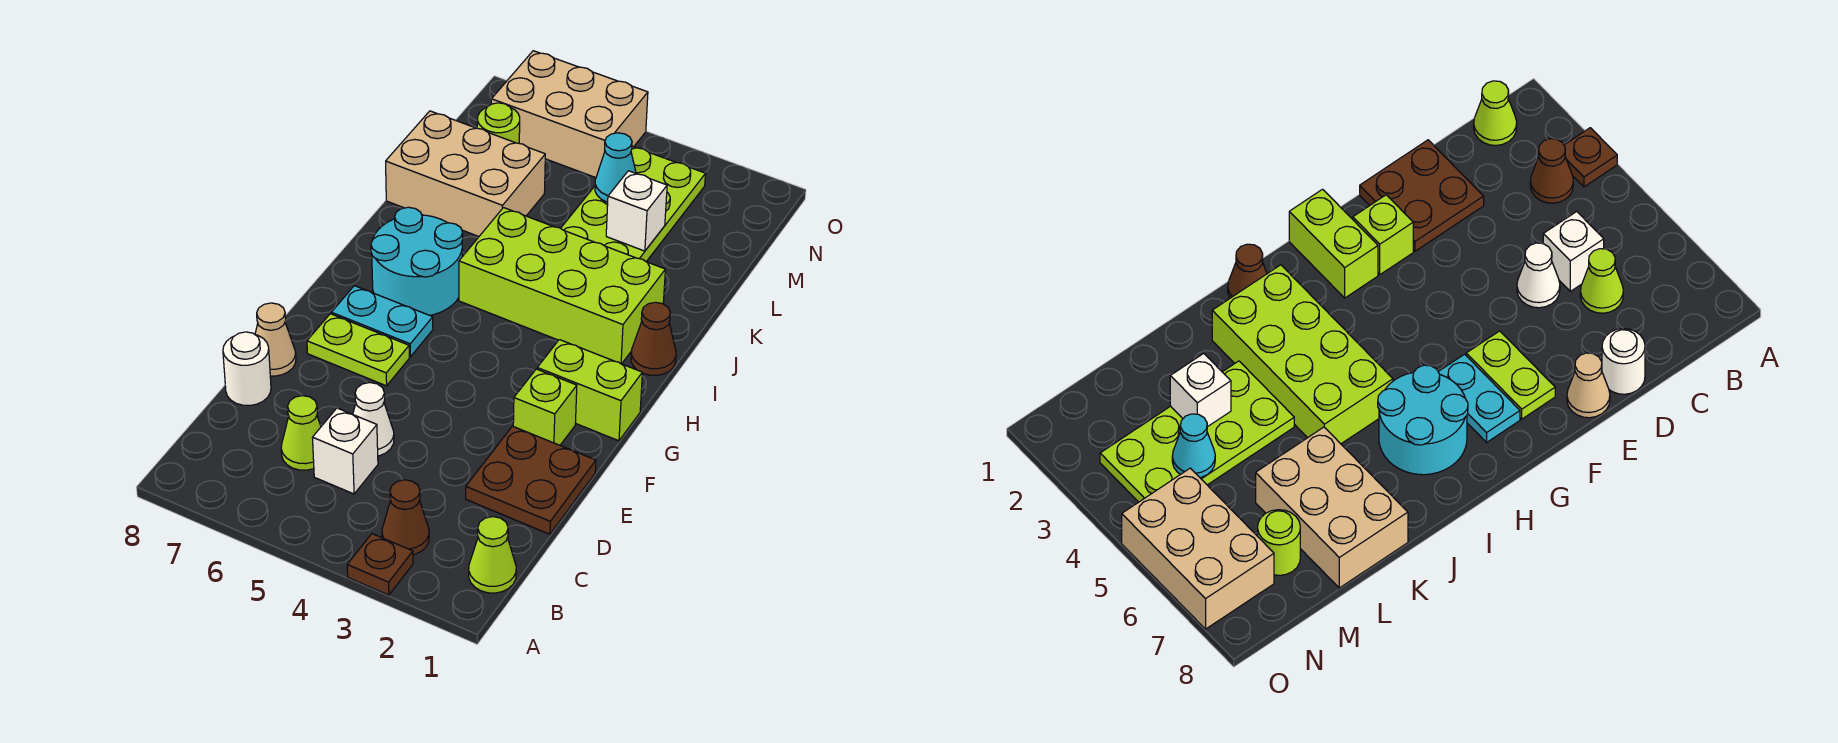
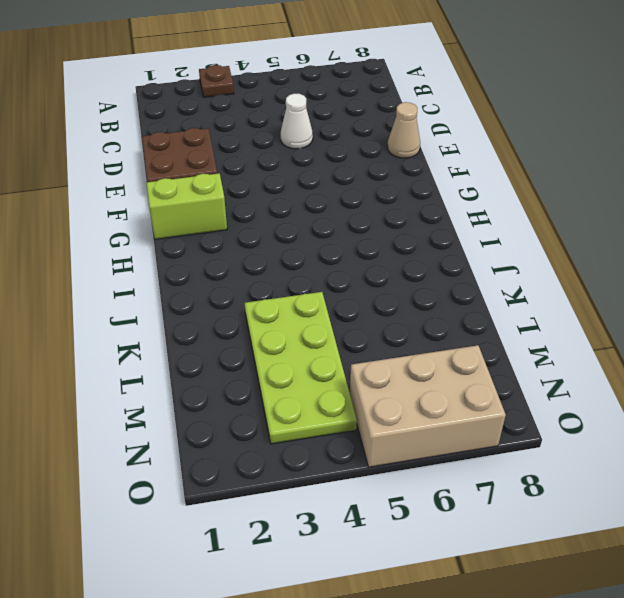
none -> lime cone B1 level 1
none -> brown cone B3 level 1
none -> white brick C5 level 1

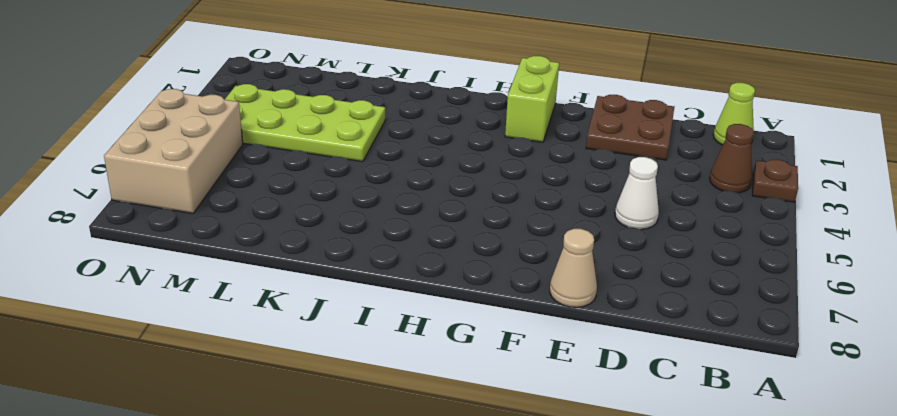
none -> white brick C5 level 1
none -> lime cone C6 level 1
none -> white round brick D8 level 1

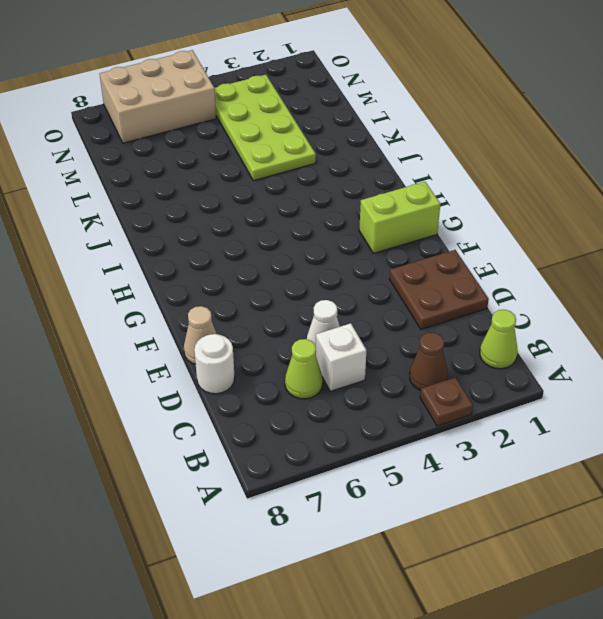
none -> lime brick F2 level 1
none -> lime plate F6:F7 level 1
none -> cyan plate G6:G7 level 1

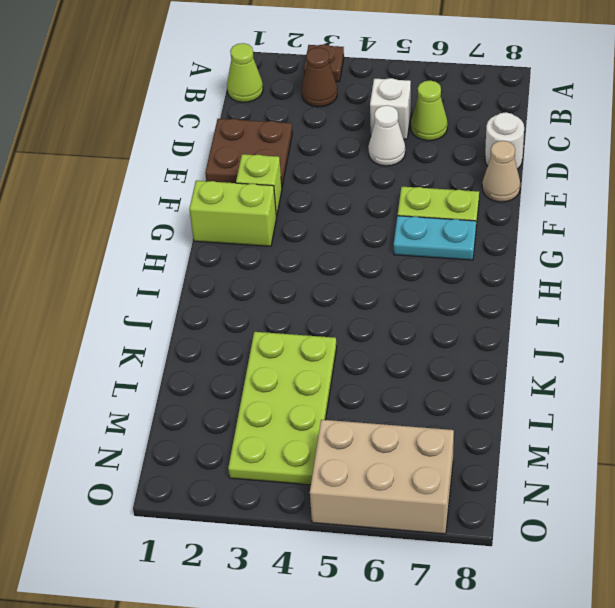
none -> cyan round brick H6:I7 level 1
none -> brown cone I1 level 1
none -> lime brick I2:J5 level 1

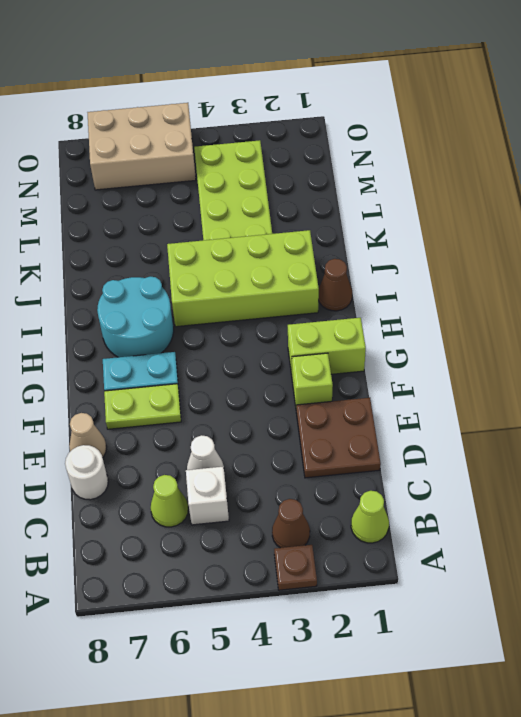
none -> tan brick K6:L8 level 1
none -> lime round brick M7 level 1
none -> white brick L3 level 2

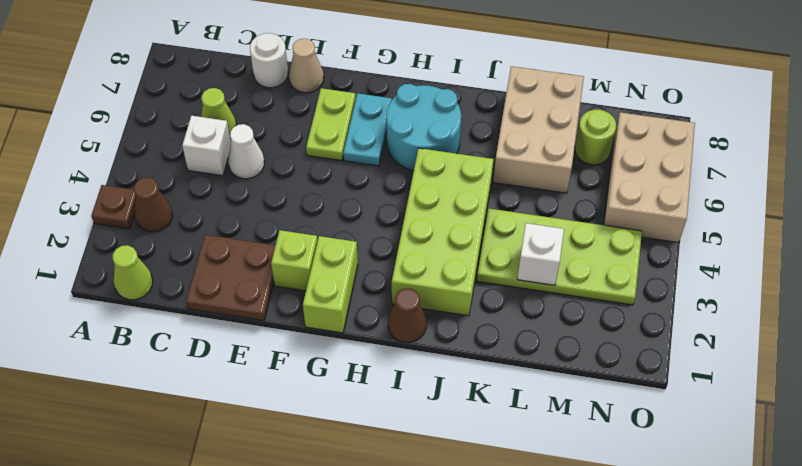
none -> cyan cone M4 level 2

